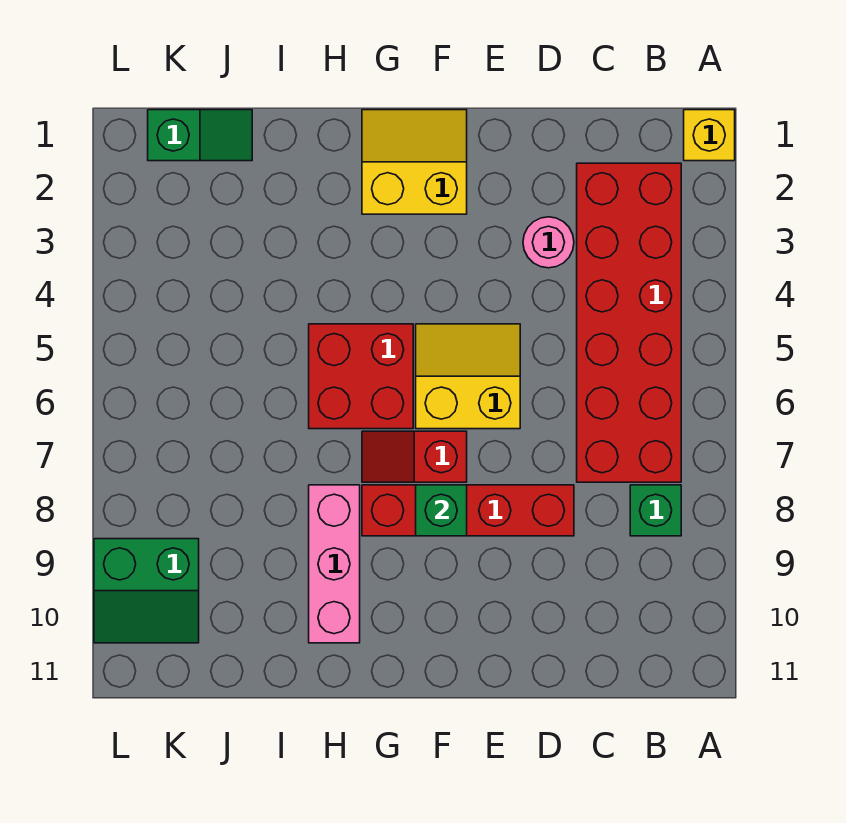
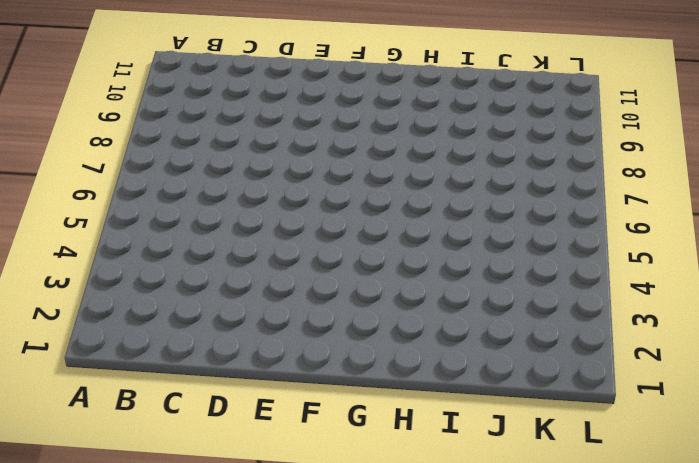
none -> yellow brick A1 level 1
none -> red brick B2:C7 level 1
none -> green brick B8 level 1

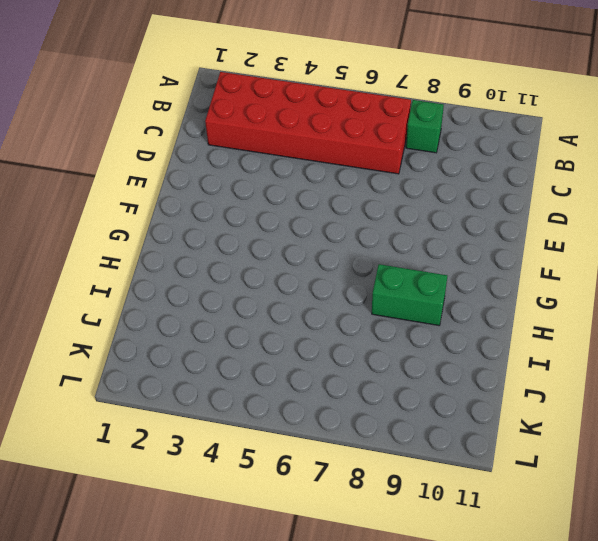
green brick H8:H9 level 1 -> pink brick H8:H10 level 1
none -> yellow brick A1 level 1
none -> pink round brick D3 level 1
none -> red brick D8:G8 level 1

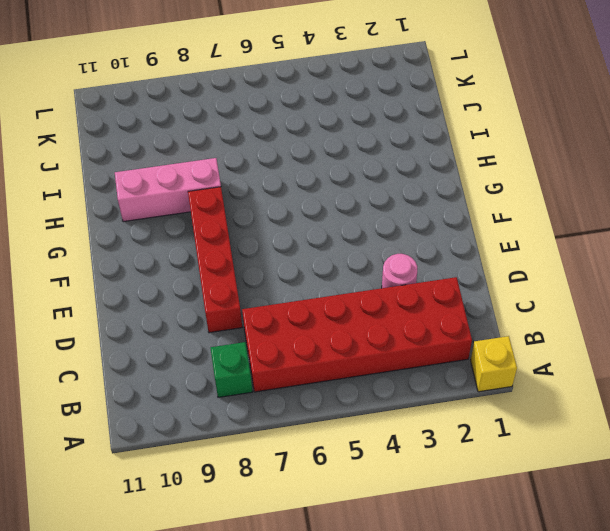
none -> yellow slope E5:F6 level 1 top 6
none -> yellow slope F1:G2 level 1 top 2
none -> red slope F7:G7 level 1 top F

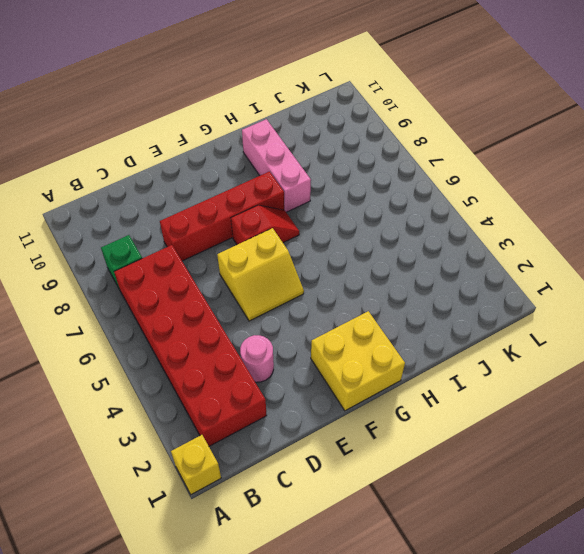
yellow brick F1:G2 level 1 -> yellow slope F1:G2 level 1 top 2
none -> red brick G5:H6 level 1
none -> green slope J1:K1 level 1 top K
none -> green slope K9:L10 level 1 top 9

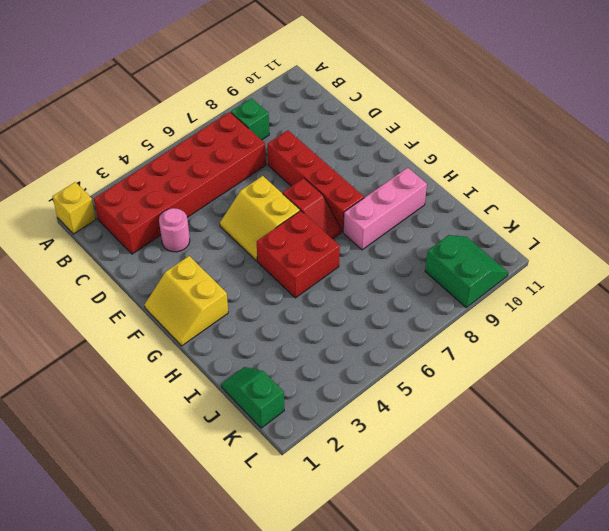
none -> green brick F8 level 2

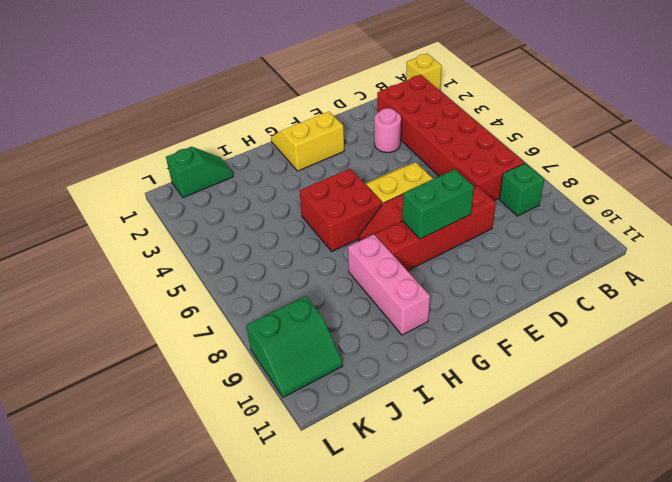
green brick E8:F8 level 2 -> green brick F8 level 2

